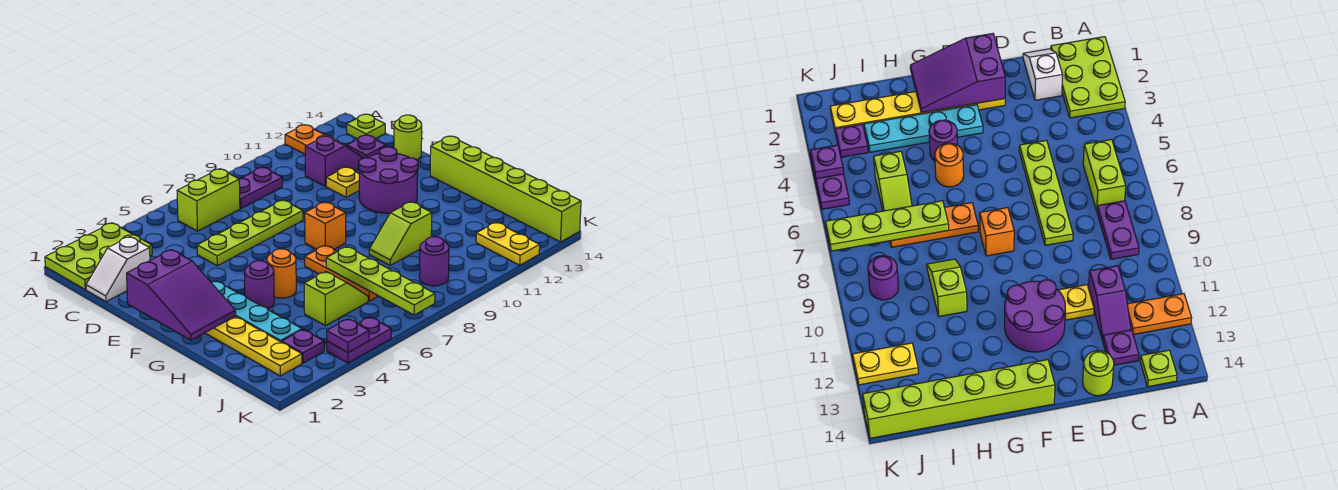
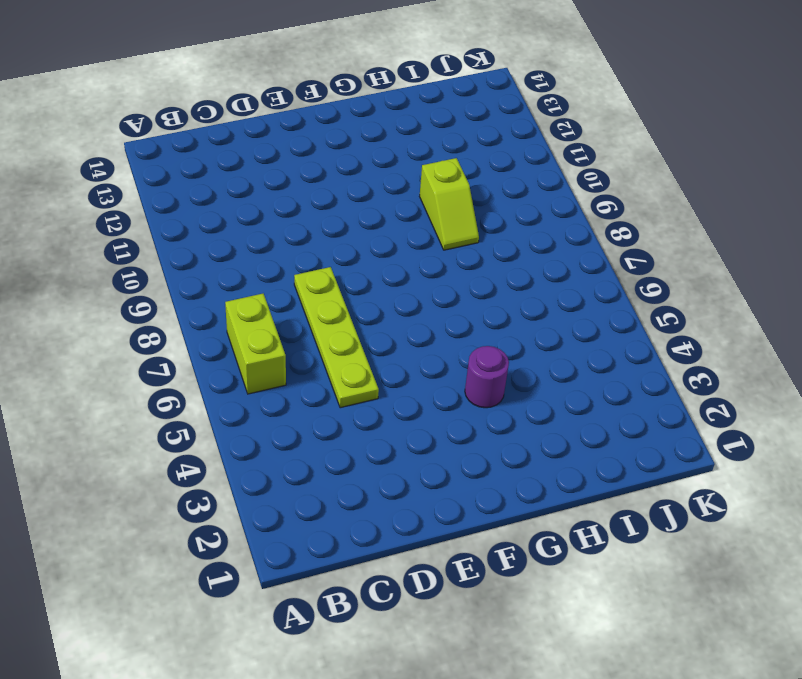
none -> lime plate A1:B3 level 1
none -> orange plate A12:B12 level 1
none -> purple plate B8:B9 level 1

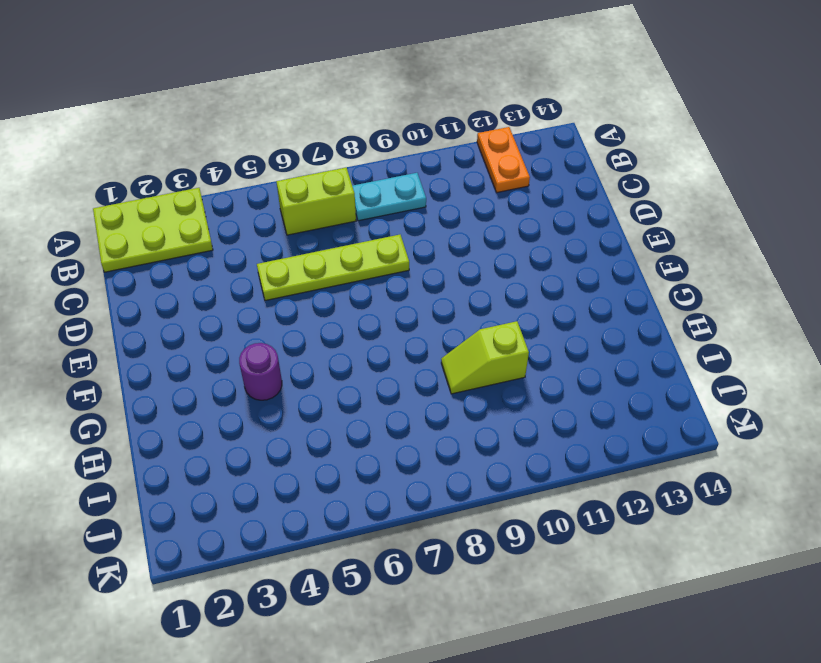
cyan plate B8:B9 level 1 -> purple plate B8:B9 level 1
none -> lime plate B14 level 1
none -> white slope C1:C2 level 1 top 2
none -> purple slope C11:C12 level 1 top 11

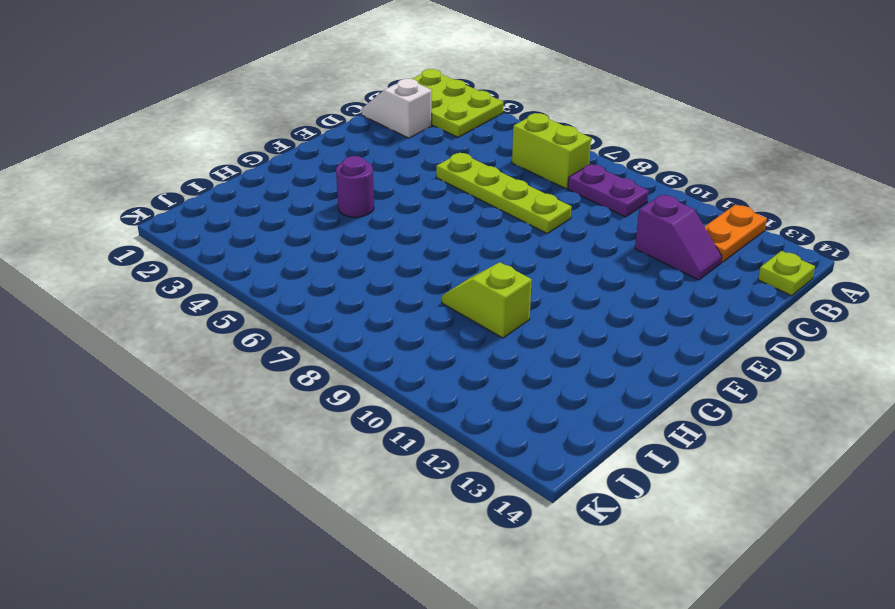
none -> purple plate C13 level 1
none -> yellow plate D11 level 1
none -> lime round brick D14 level 1

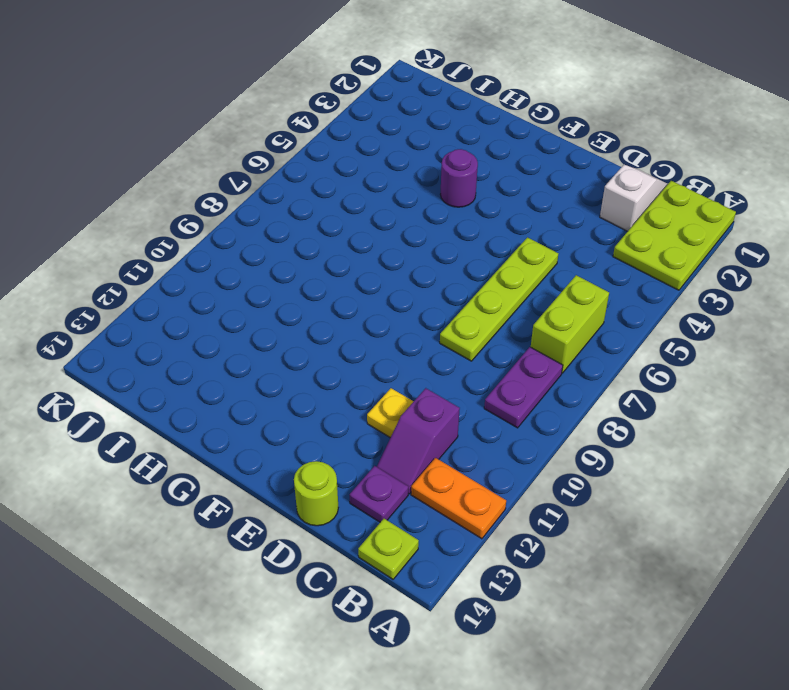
none -> yellow plate E2:J2 level 1
none -> purple round brick E11:F12 level 1
none -> cyan plate F3:I3 level 1

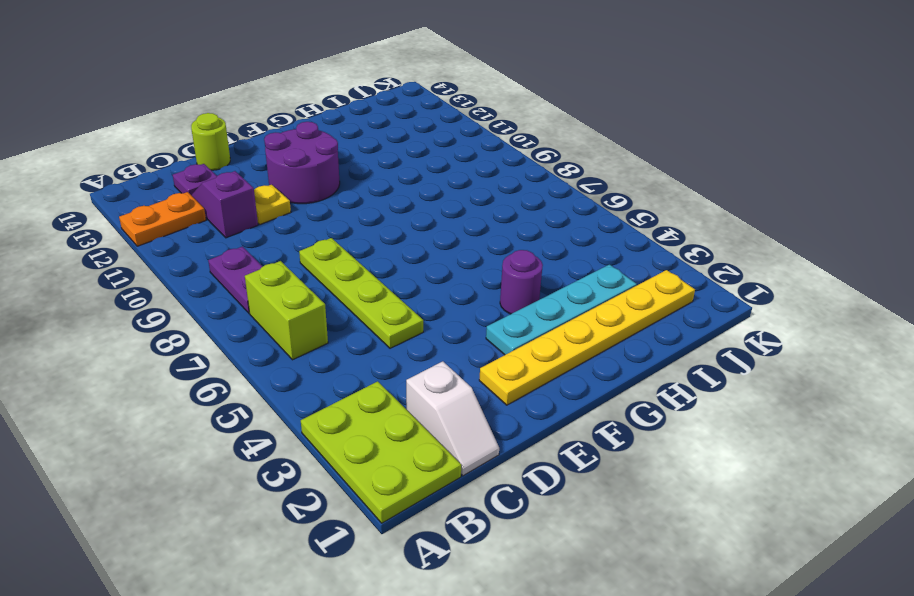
none -> lime plate B14 level 1
none -> orange brick F8 level 1
none -> lime brick F14:K14 level 1

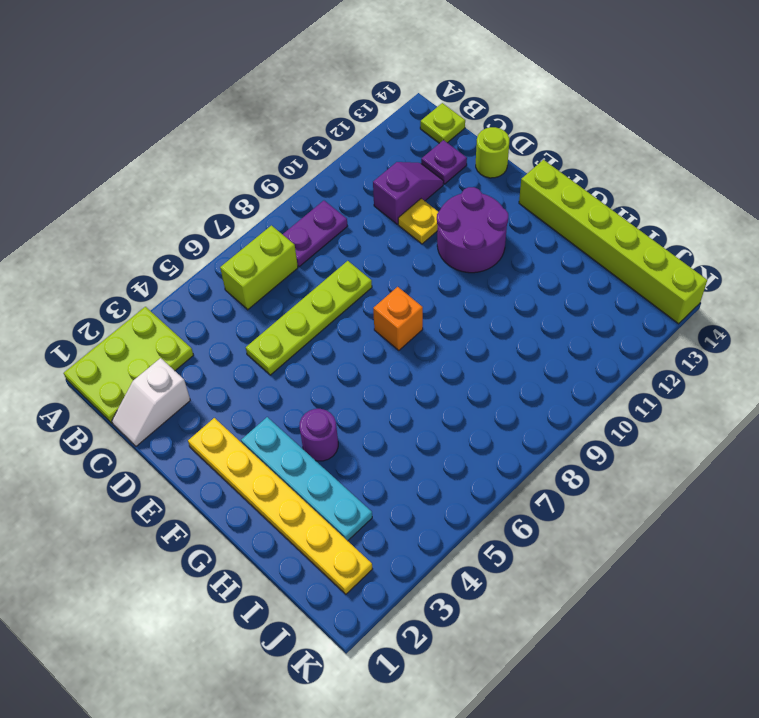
none -> orange plate A12:B12 level 1
none -> orange round brick G5 level 1
none -> orange plate G7:I7 level 1

